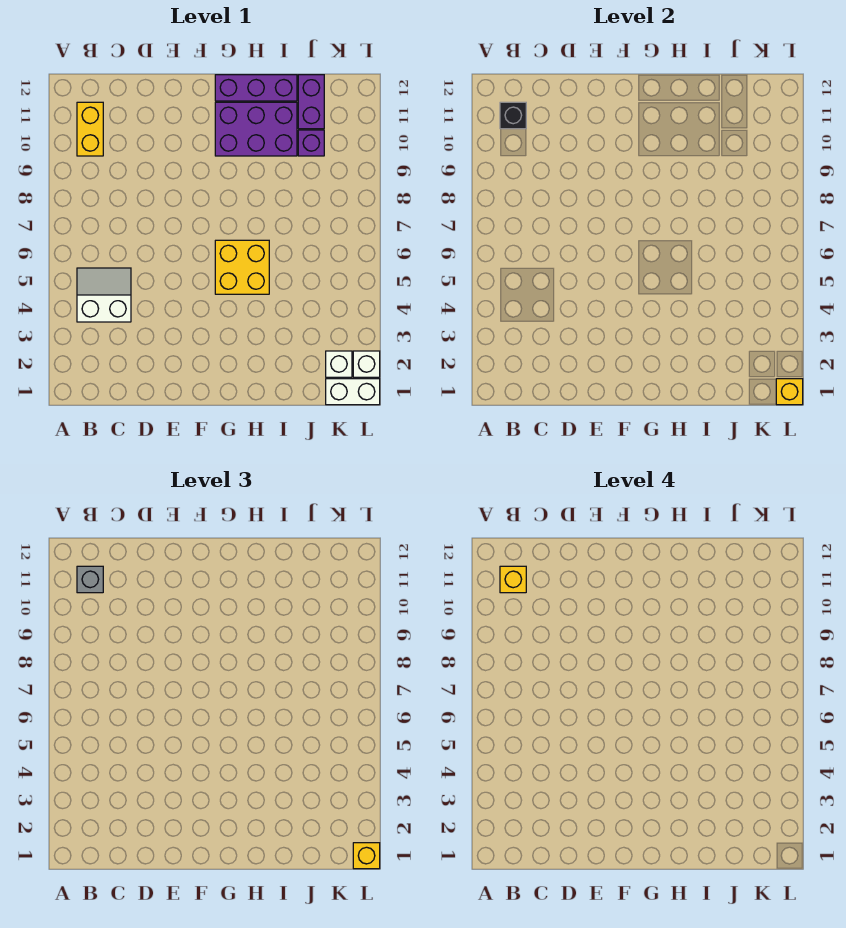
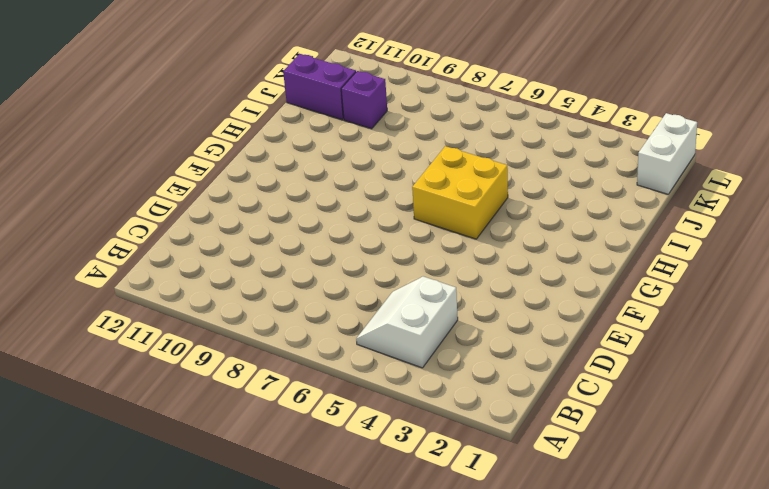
none -> yellow brick B10:B11 level 1
none -> purple brick G10:I11 level 1
none -> purple brick G12:I12 level 1

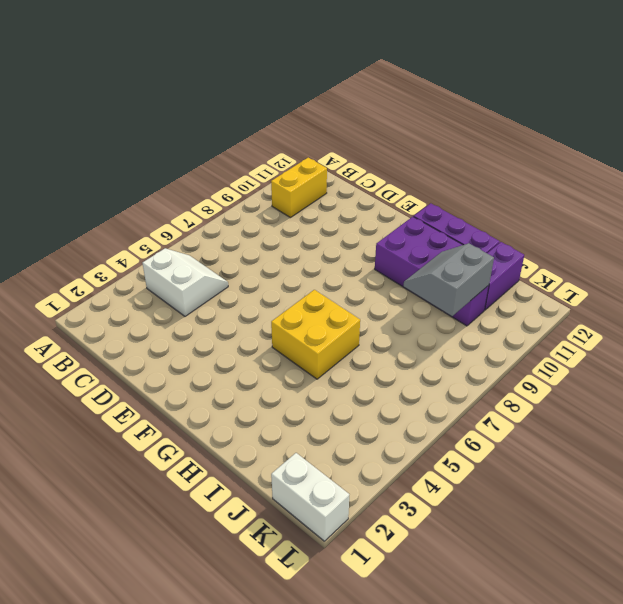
grey slope I9:J10 level 2 top J -> none
none -> white brick K2 level 1
none -> white brick L2 level 1
none -> black brick B11 level 2

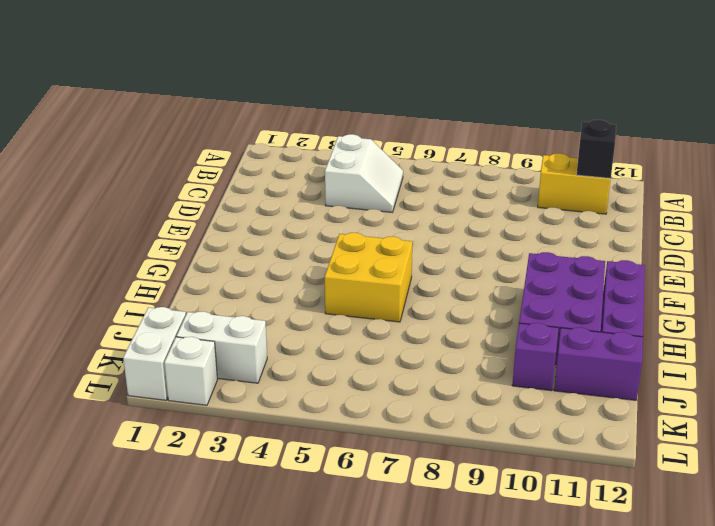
white brick K2:K3 level 1 -> white brick K2 level 1
none -> yellow brick L1 level 2
none -> grey brick B11 level 3
none -> yellow brick L1 level 3

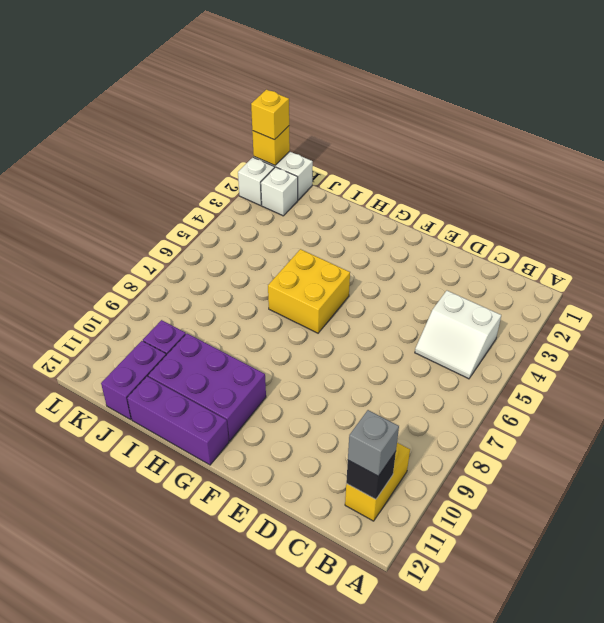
none -> yellow brick B11 level 4

